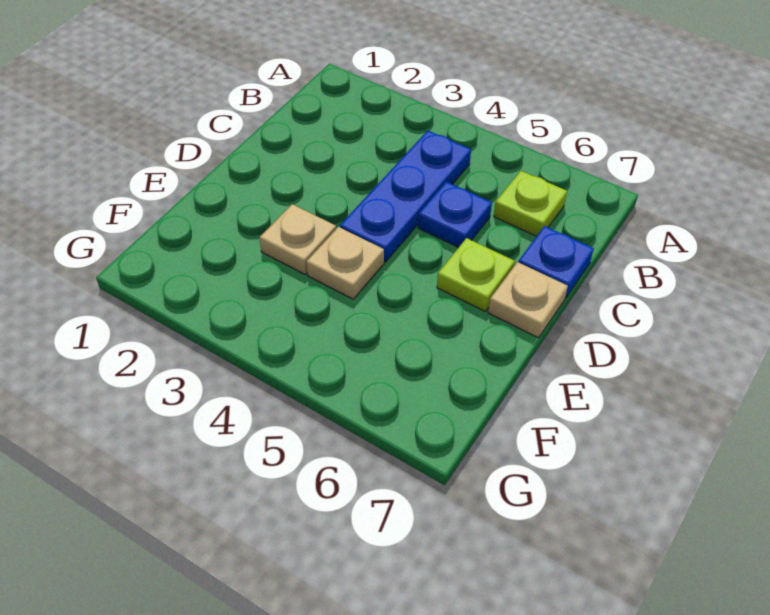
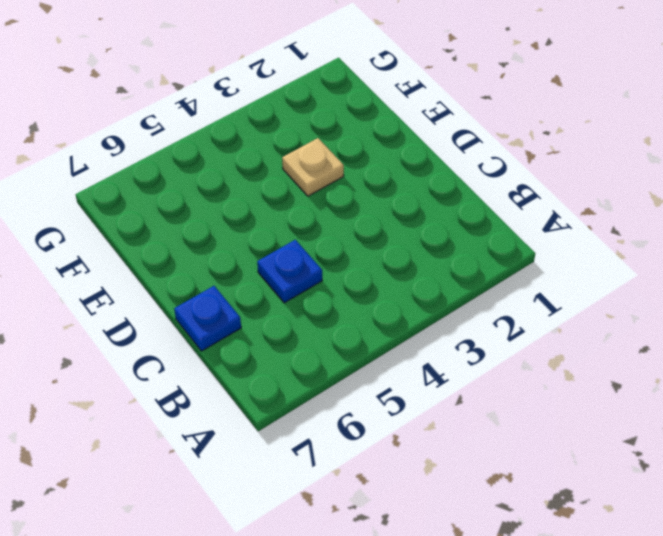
none -> blue plate B4:D4 level 1
none -> lime plate B6 level 1

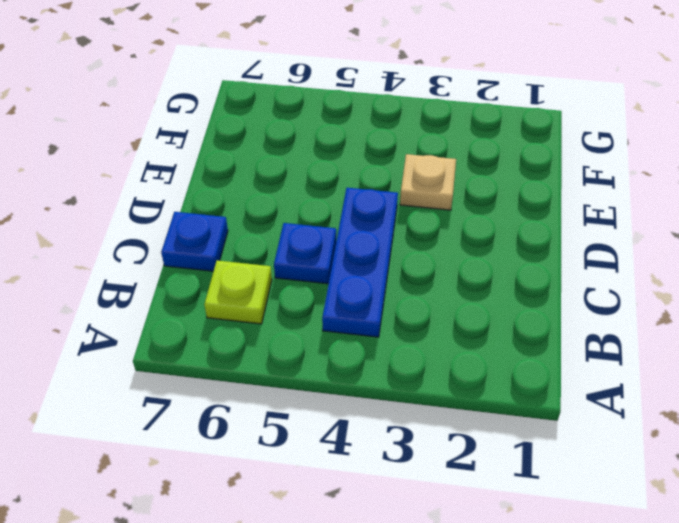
none -> lime plate D6 level 1
none -> tan plate D7 level 1

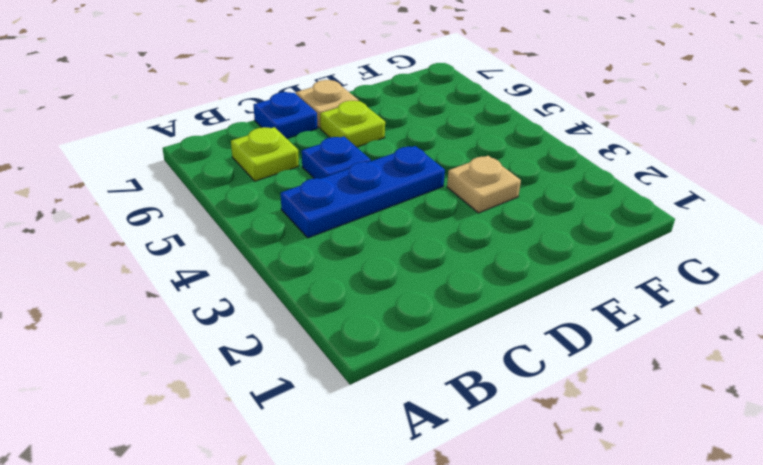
none -> tan plate E4 level 1

